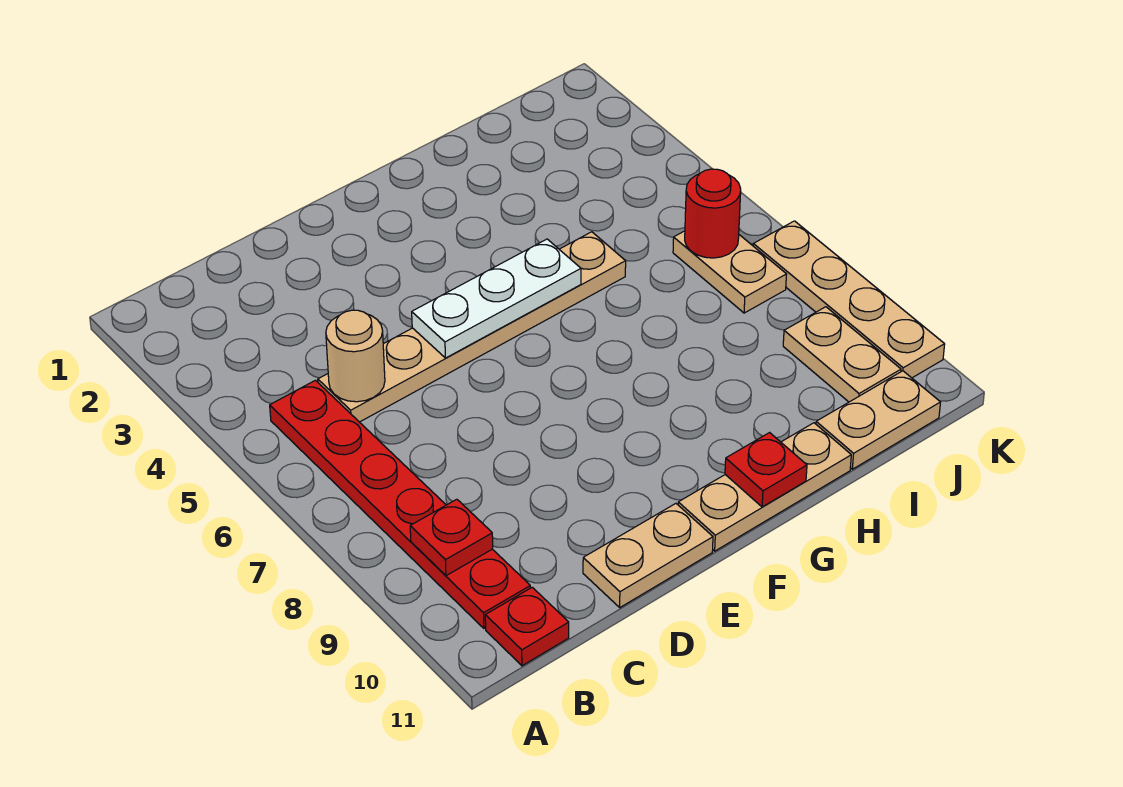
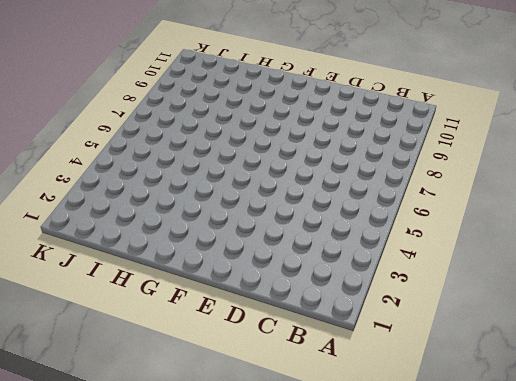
none -> red plate B5:B10 level 1
none -> red plate B11 level 1
none -> tan plate C5:H5 level 1

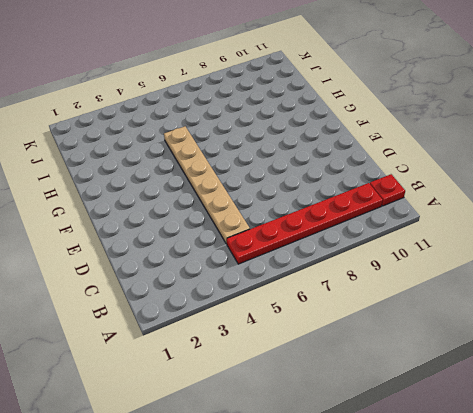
none -> tan plate D11:E11 level 1
none -> tan plate F11:H11 level 1
none -> tan plate I11:J11 level 1

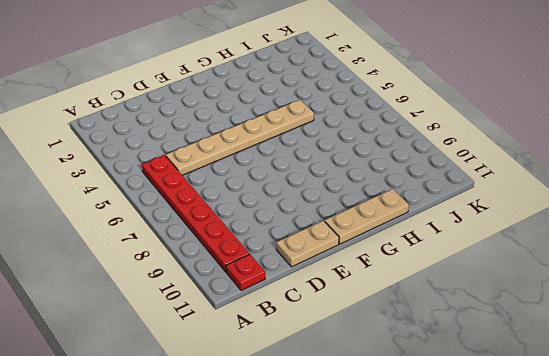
none -> tan plate I11:J11 level 1
none -> tan plate J6:J7 level 1
none -> tan plate J9:J10 level 1

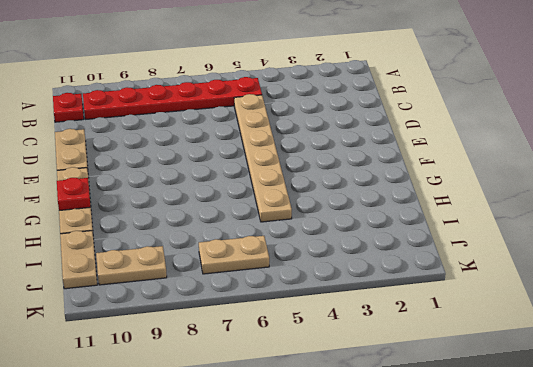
none -> tan plate K7:K10 level 1
none -> red plate B9 level 2
none -> tan round brick C5 level 2

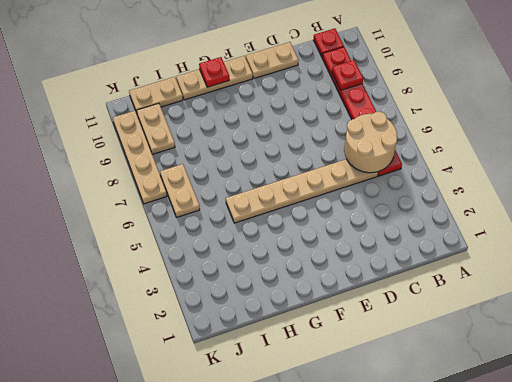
tan round brick B5:C6 level 2 -> tan round brick C5 level 2
none -> white plate E5:G5 level 2
none -> red round brick J6 level 2

